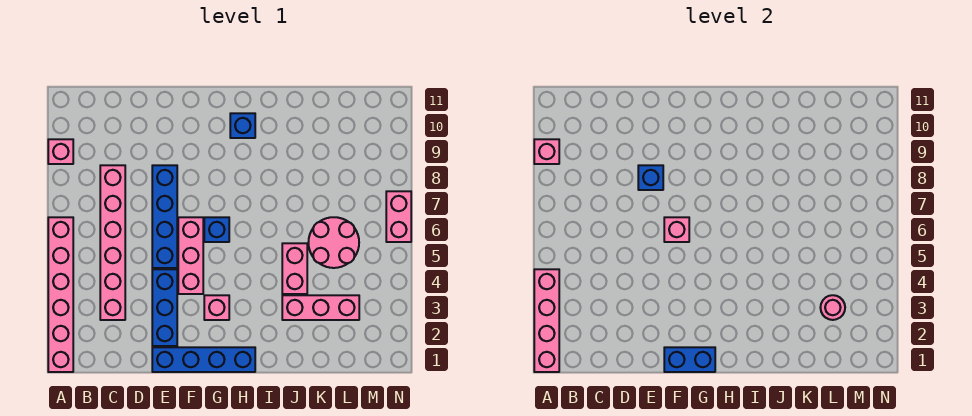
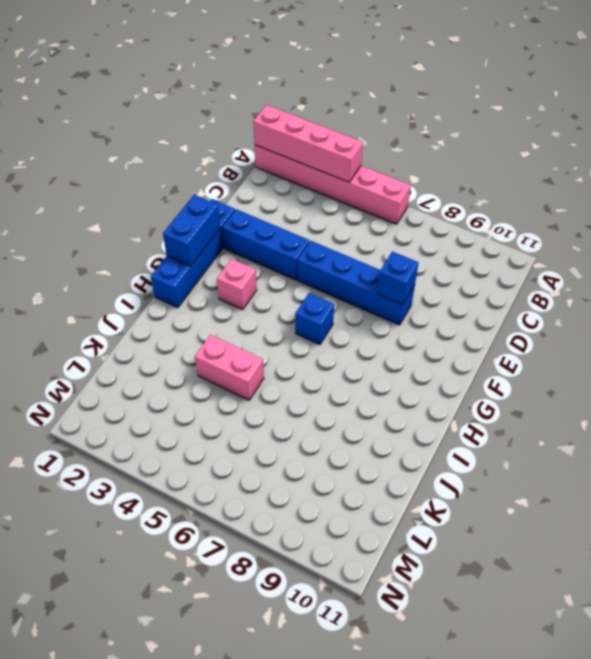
none -> pink brick A9 level 1
none -> pink brick C3:C8 level 1
none -> pink brick F4:F6 level 1

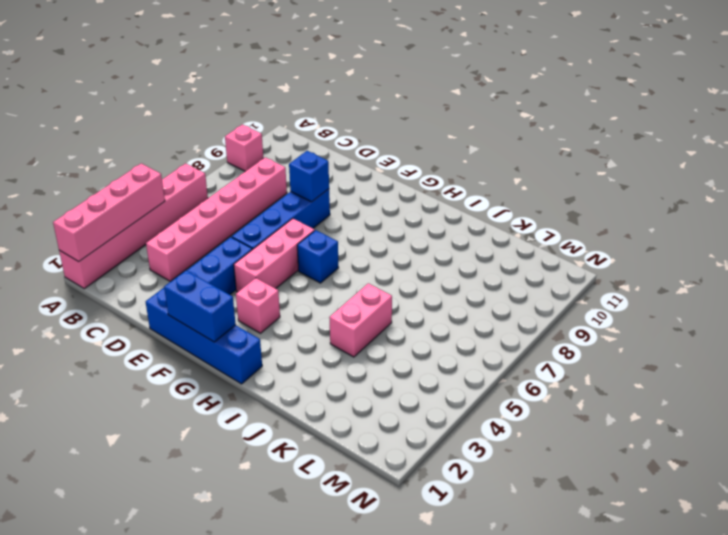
none -> blue brick H10 level 1
none -> pink brick J3:L3 level 1
none -> pink round brick K5:L6 level 1

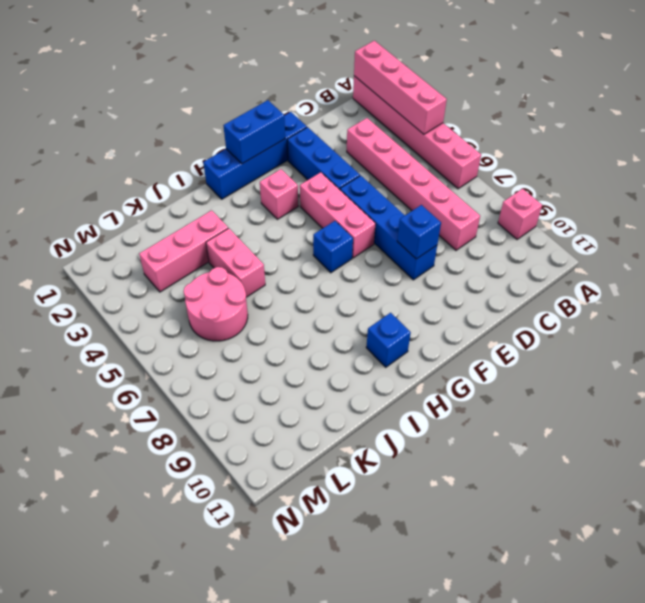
none -> pink brick N6:N7 level 1
none -> pink brick A9 level 2
none -> pink brick F6 level 2

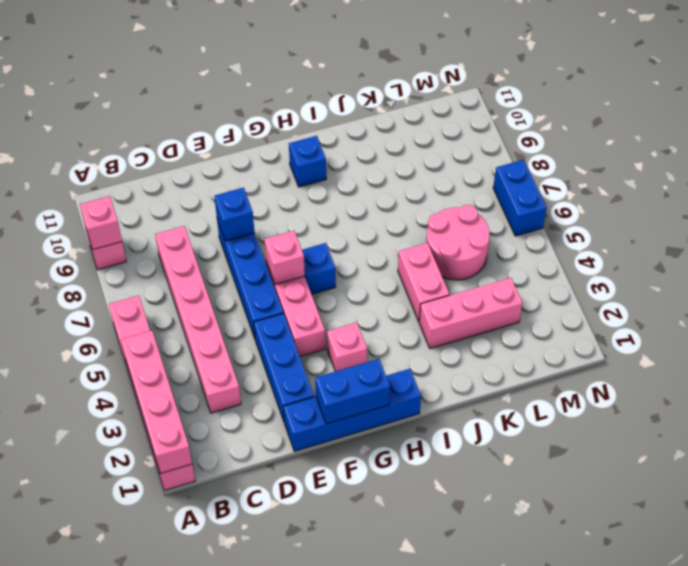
blue brick N6:N7 level 1 -> pink brick N6:N7 level 1
none -> pink round brick L3 level 2

